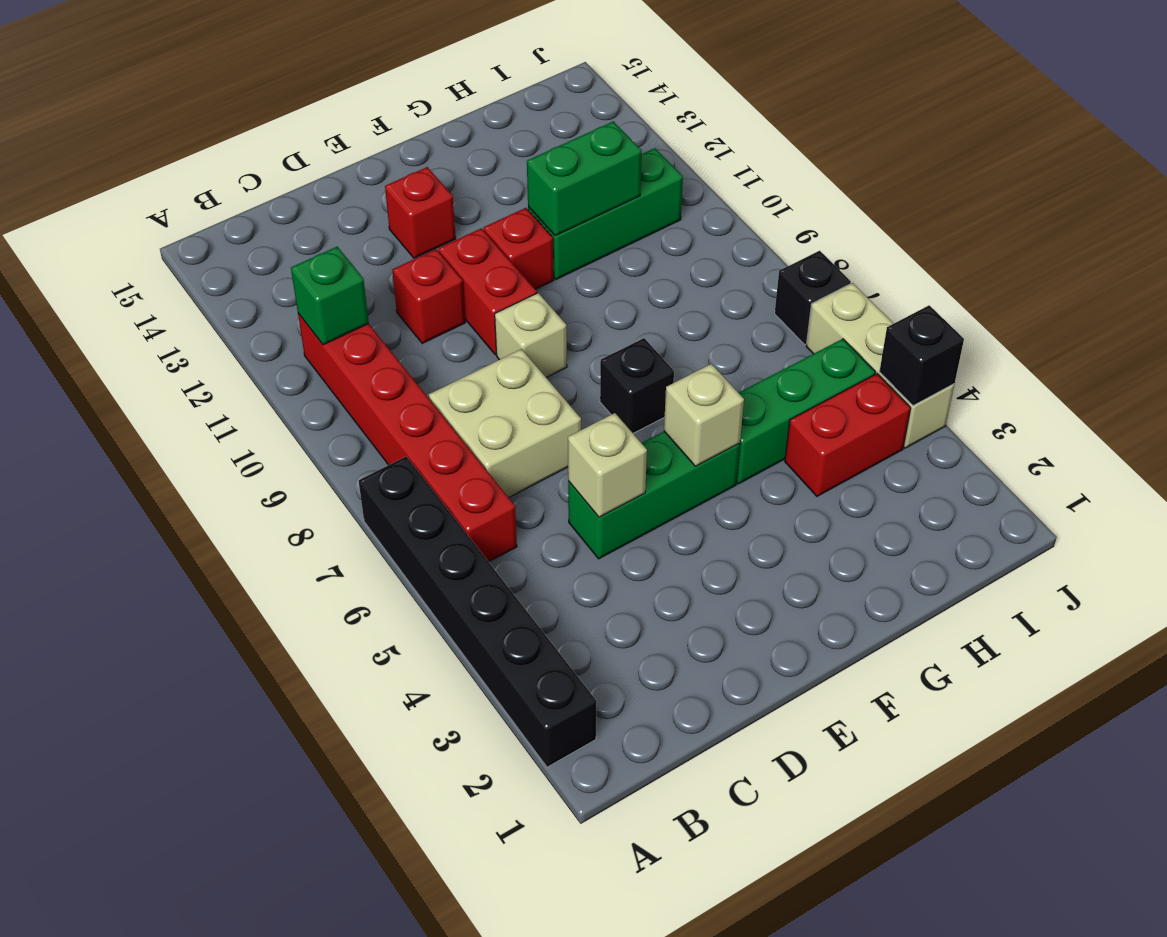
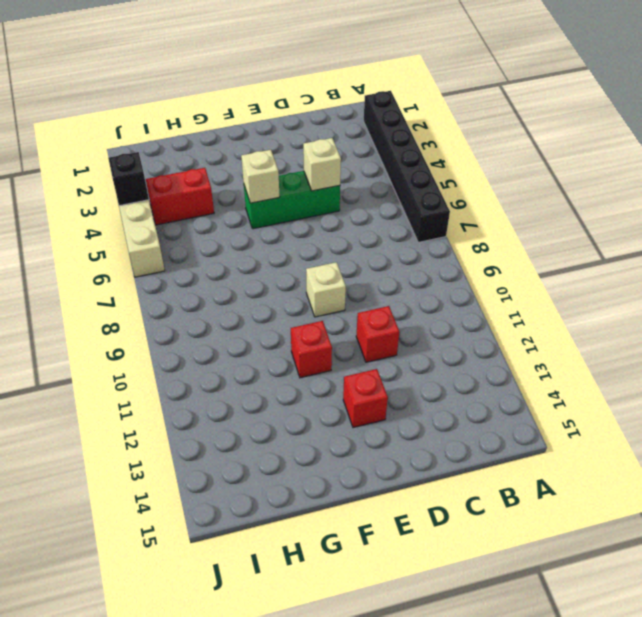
none -> red brick B6:B11 level 1
none -> tan brick C7:D8 level 1
none -> red brick E10:E11 level 1

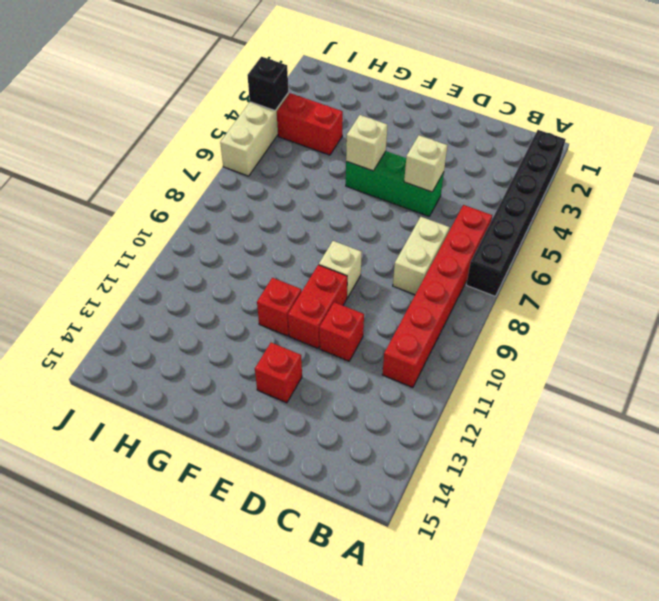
tan brick C7:C8 level 1 -> tan brick C7:D8 level 1
none -> black brick F7 level 1
none -> green brick G5:I5 level 1
none -> green brick G11:I11 level 1

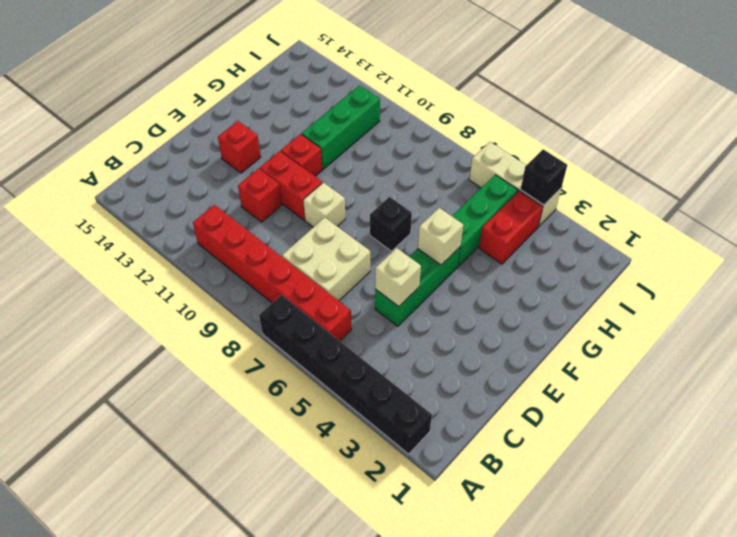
none -> black brick J7 level 1
none -> green brick B11 level 2
none -> green brick G11:H11 level 2

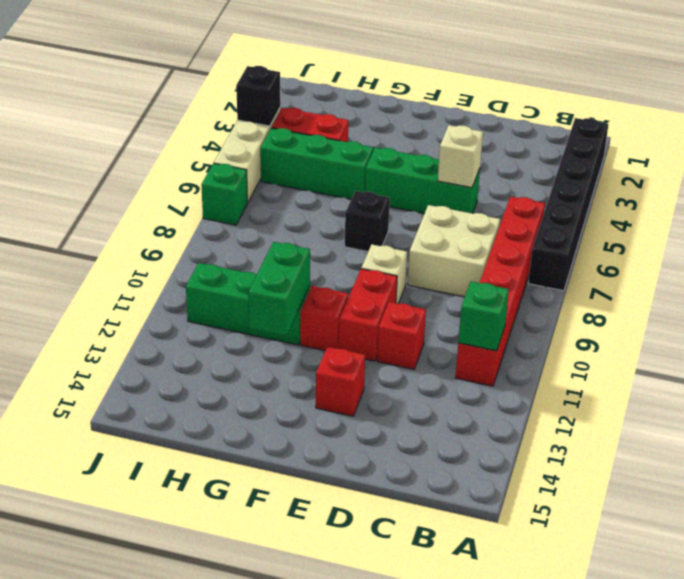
green brick G11:G12 level 2 -> green brick G11:H11 level 2
green brick J7 level 1 -> black brick J7 level 1
none -> tan brick F5 level 2

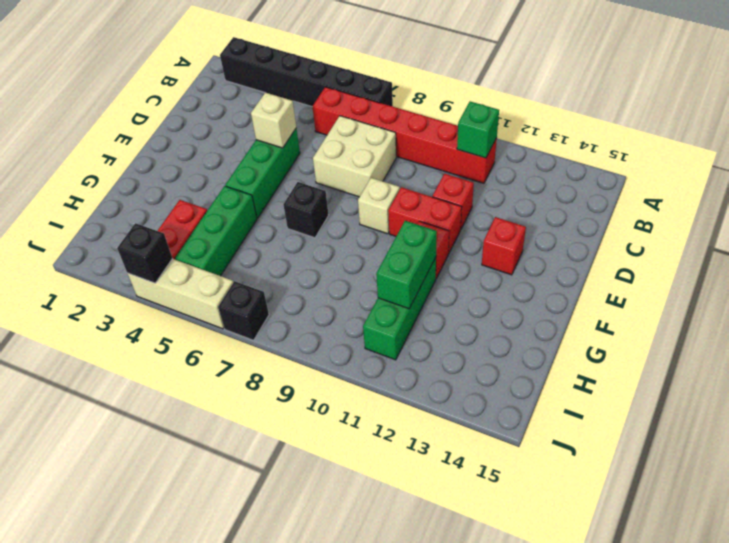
none -> tan brick F5 level 2

